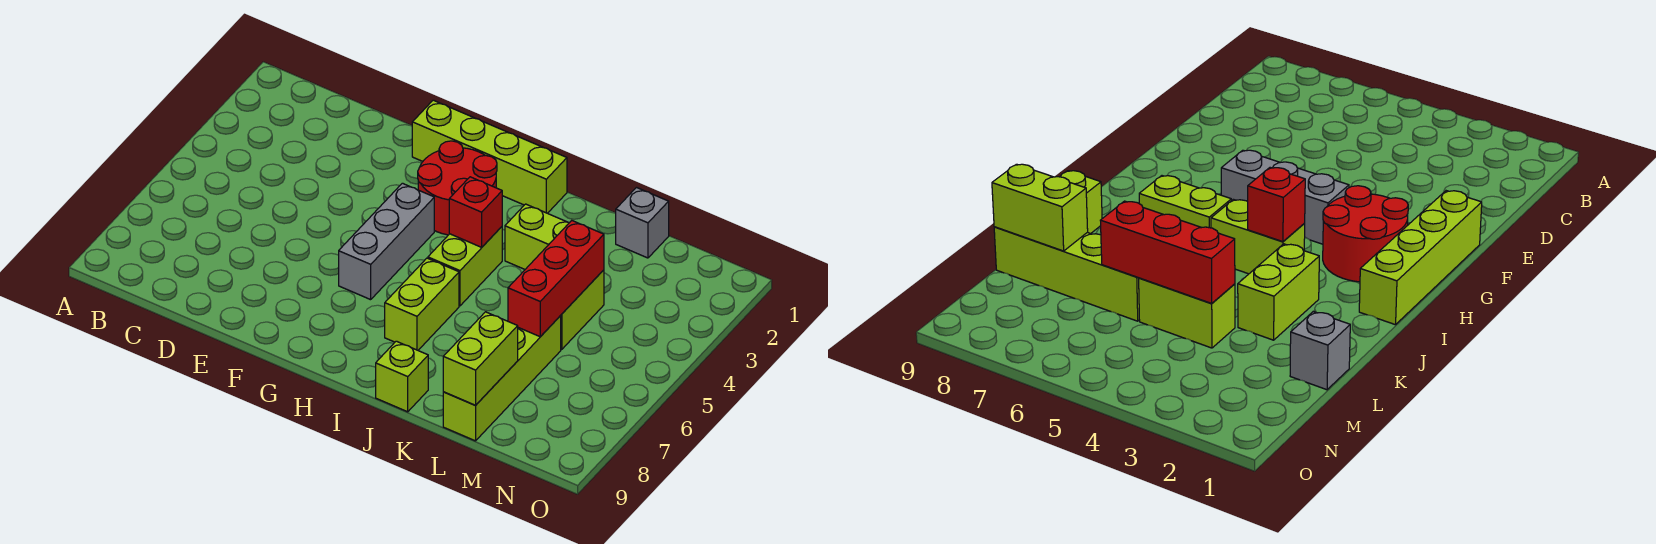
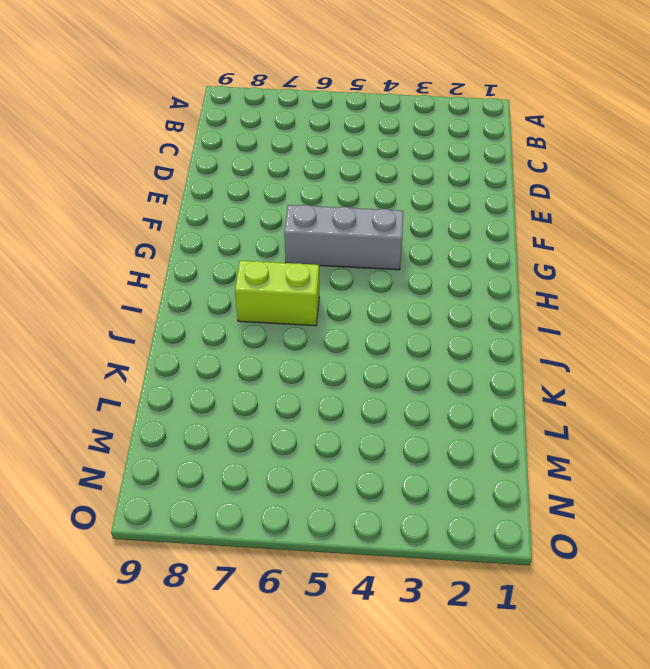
none -> lime brick F1:I1 level 1
none -> red round brick G2:H3 level 1
none -> lime brick I4:I5 level 1

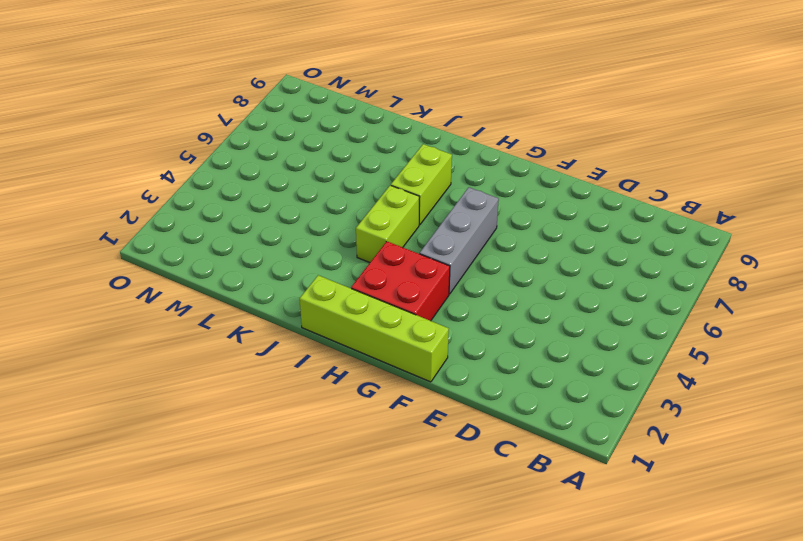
red brick G2:H3 level 1 -> red round brick G2:H3 level 1
none -> lime brick J3:K3 level 1
none -> lime brick J9 level 1
none -> grey brick L1 level 1

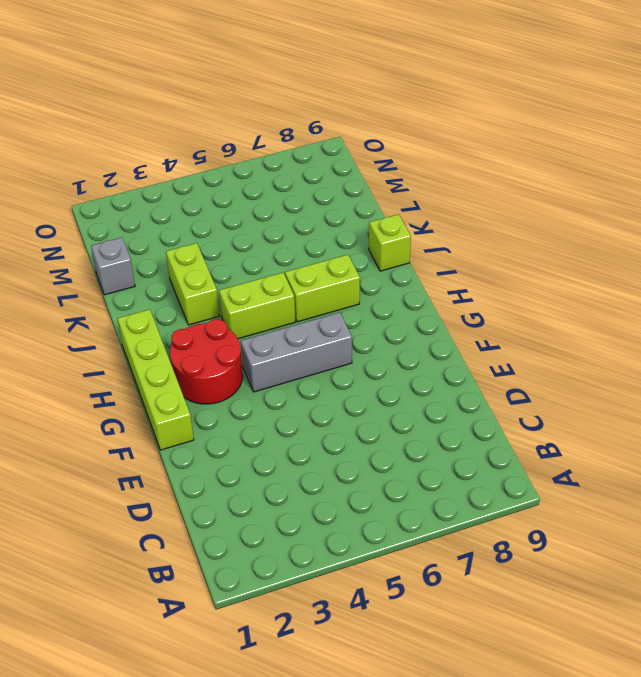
none -> lime brick L4:L5 level 1
none -> lime brick L6:L9 level 1
none -> red brick I4 level 2

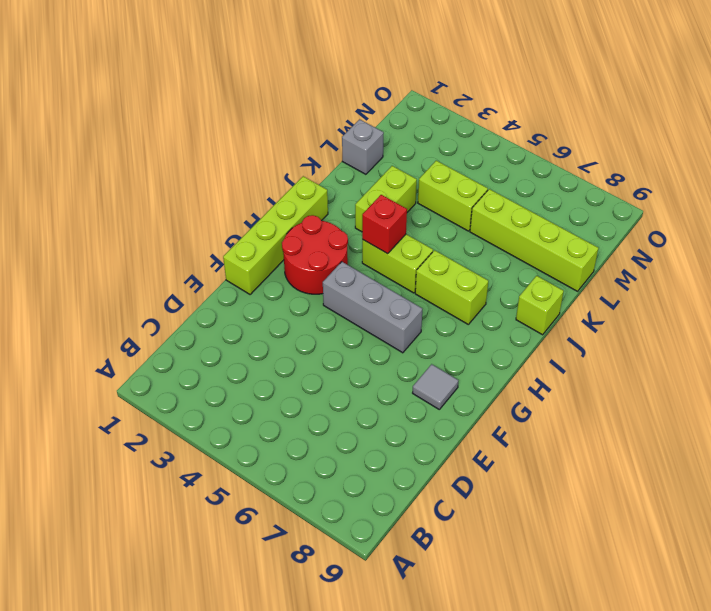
grey tile F8 level 1 -> none
none -> red brick L4:L6 level 2
none -> lime brick L8:L9 level 2

